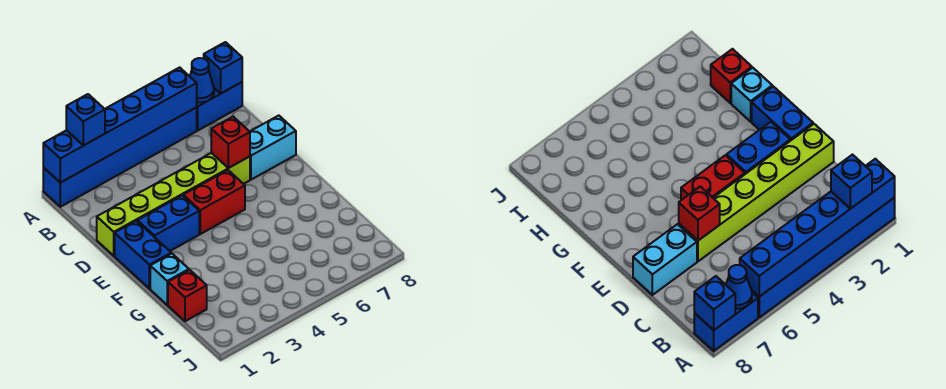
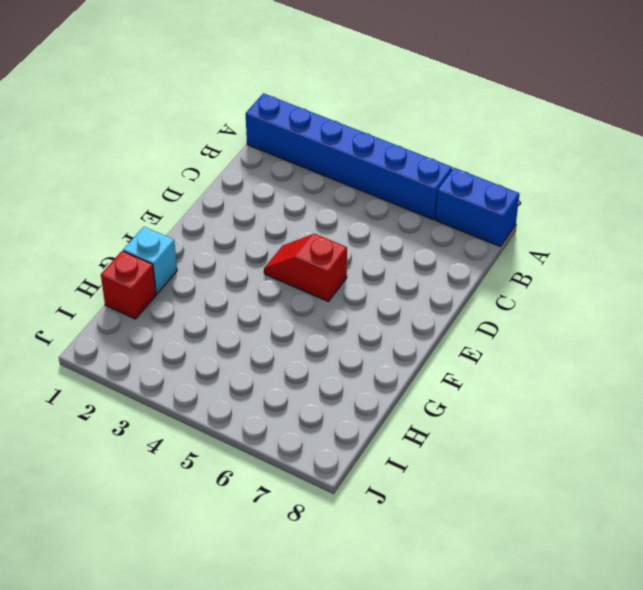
red slope E4:E5 level 1 top 5 -> red brick E4:E5 level 1
none -> lime brick D1:D6 level 1
none -> cyan brick D7:D8 level 1
none -> blue brick E1:F1 level 1

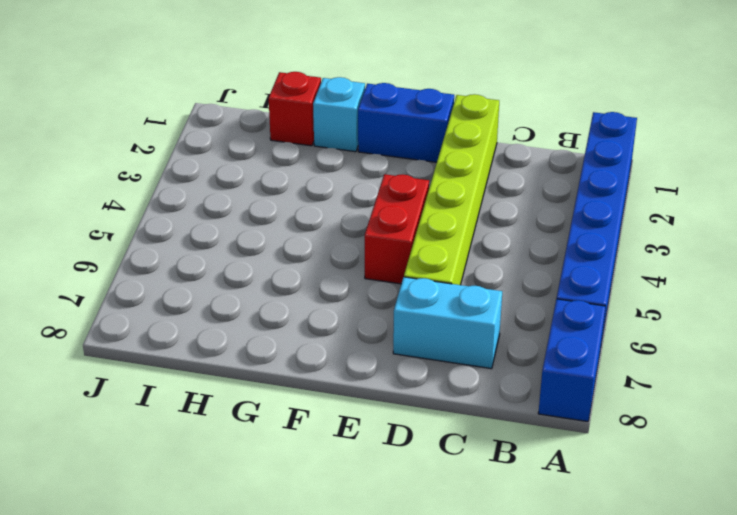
cyan brick C7:D7 level 1 -> cyan brick D7:D8 level 1
none -> blue brick E2:E3 level 1
none -> blue brick A1:A6 level 2
none -> blue cone A7 level 2

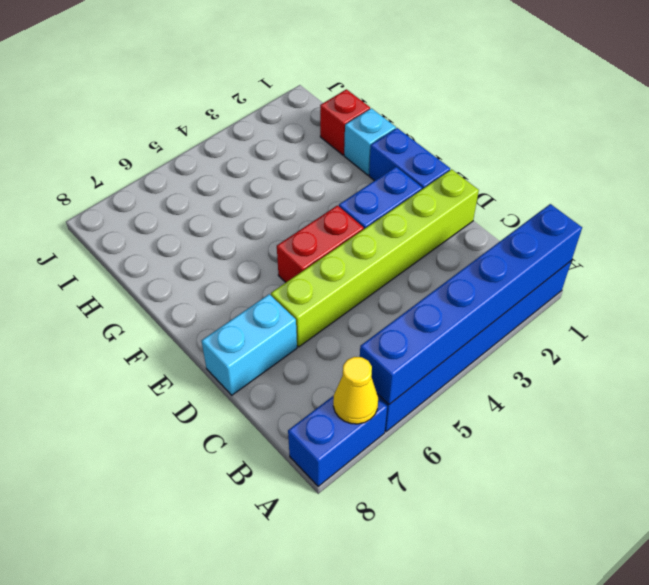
yellow cone A7 level 2 -> blue cone A7 level 2
none -> blue brick A8 level 2
none -> red brick D6 level 2
none -> blue brick A2 level 3

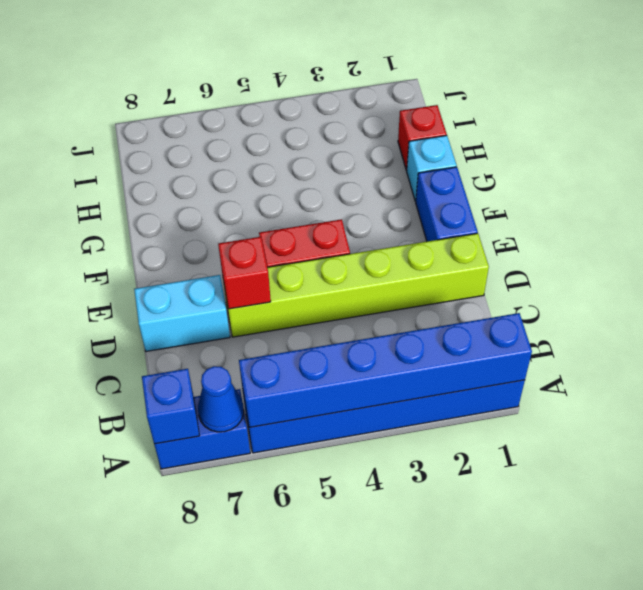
none -> blue brick E2:E3 level 1
none -> blue brick A2 level 3

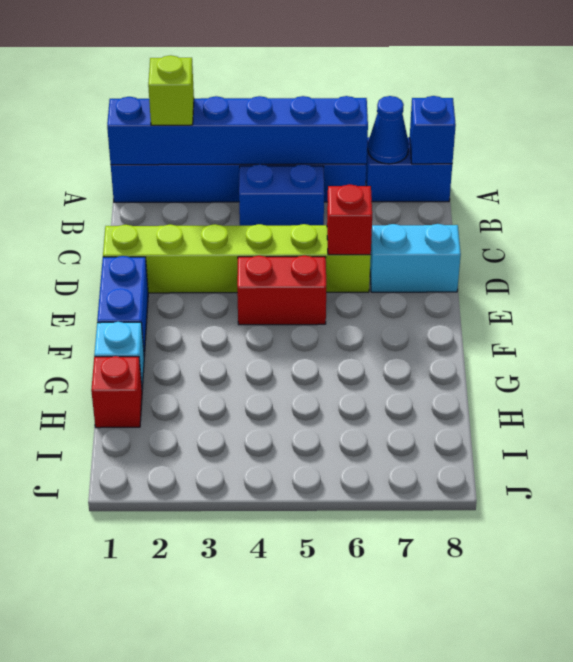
lime brick A2 level 3 -> blue brick A2 level 3
blue brick B4:B5 level 1 -> blue brick E2:E3 level 1

